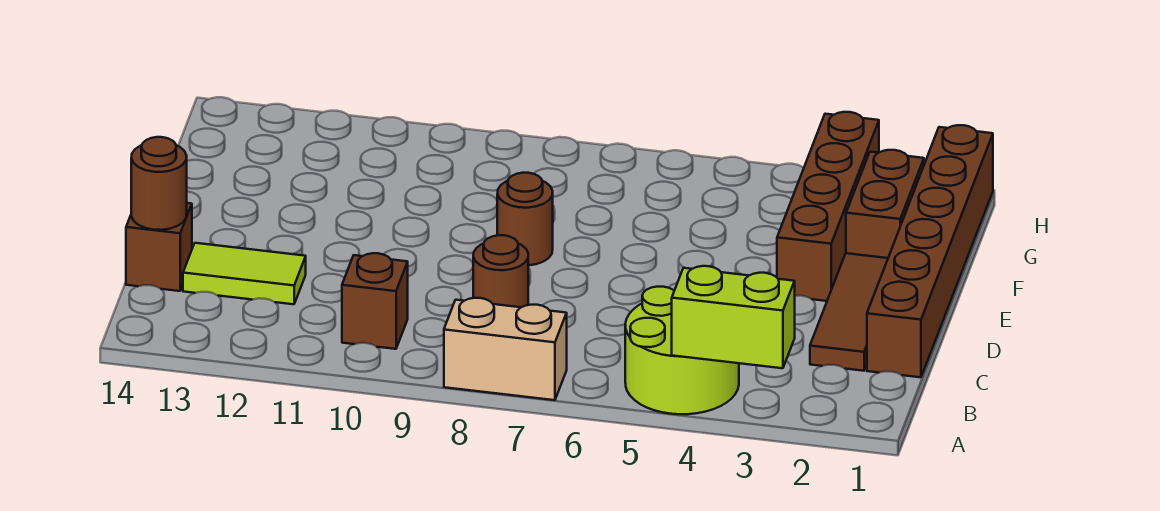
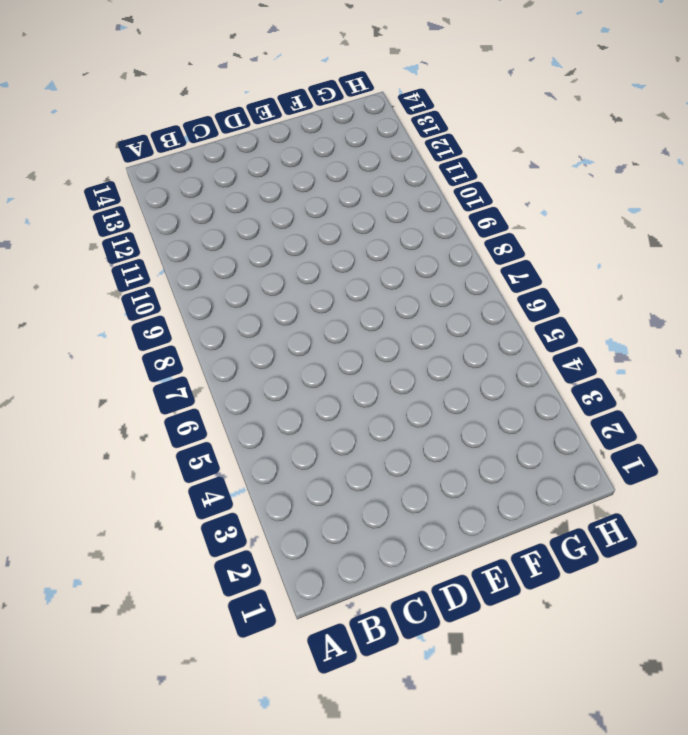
none -> lime round brick A4:B5 level 1
none -> tan brick A7:A8 level 1
none -> brown brick B10 level 1

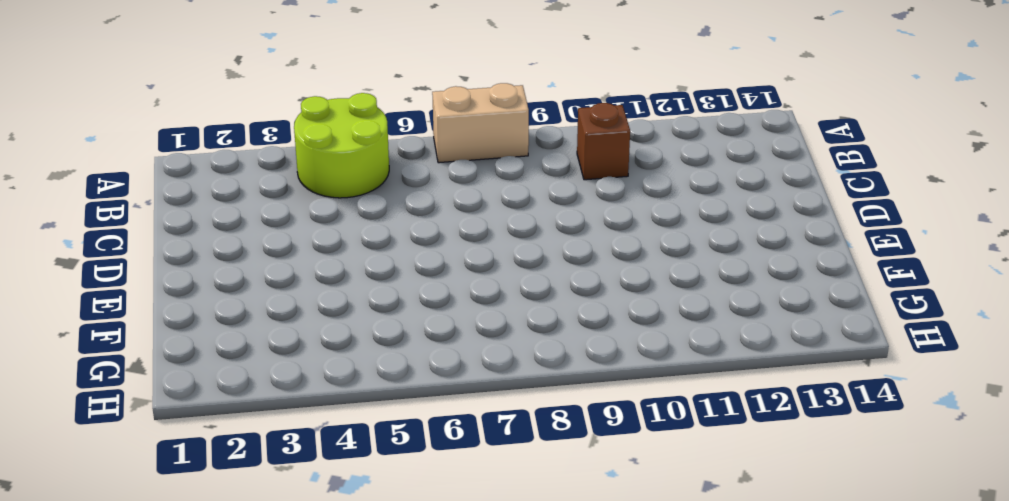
none -> brown brick C1:H1 level 1
none -> brown tile C2:E2 level 1
none -> brown round brick C8 level 1

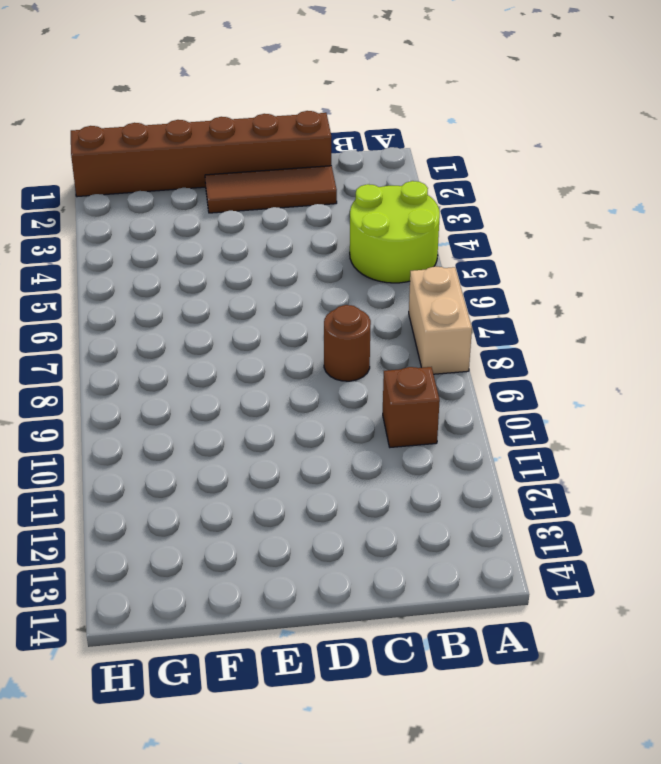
none -> lime tile C12:C13 level 1
none -> brown brick C14 level 1
none -> brown brick E3:H3 level 1

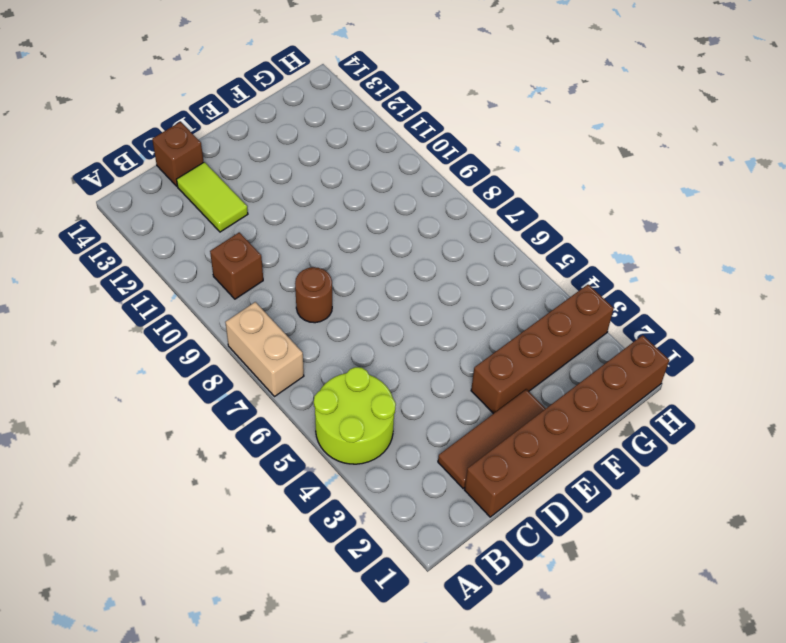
none -> brown round brick E8 level 1
none -> brown brick F2:G2 level 1
none -> lime brick A3:A4 level 2

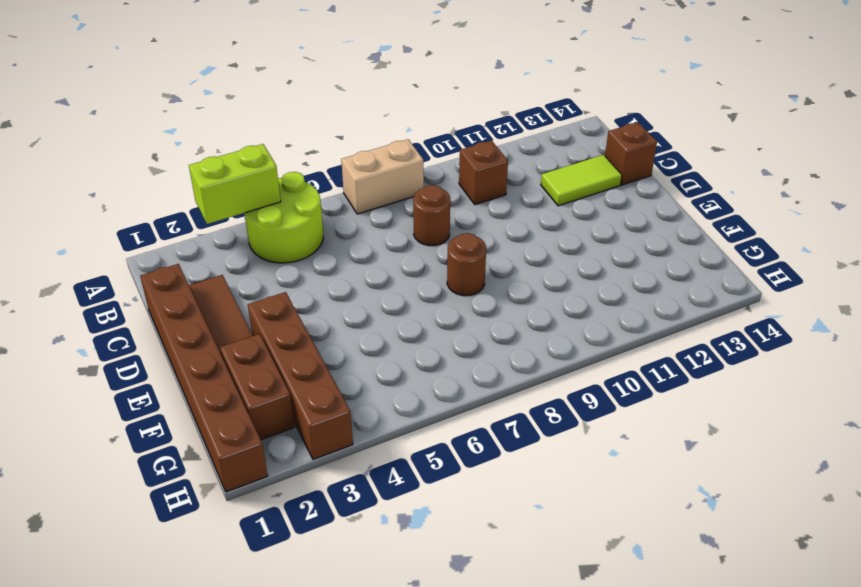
none -> brown round brick C14 level 2

